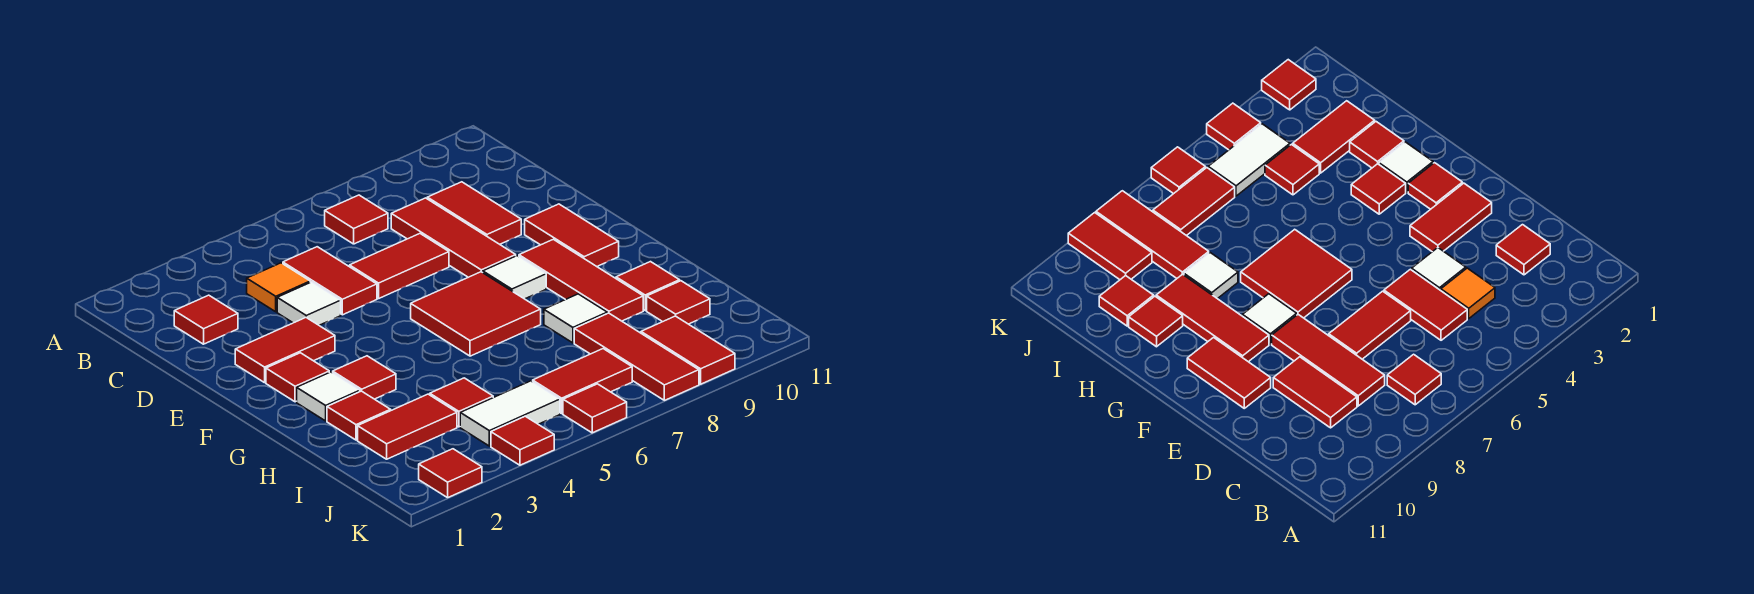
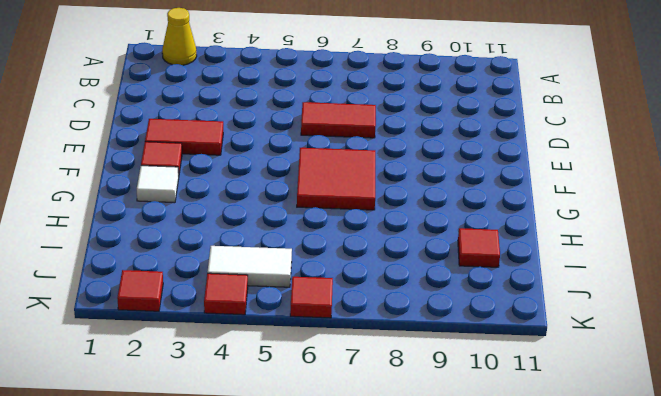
yellow cone A2 level 1 -> none
none -> red tile B7 level 1
none -> red tile C2 level 1
none -> orange tile C4 level 1

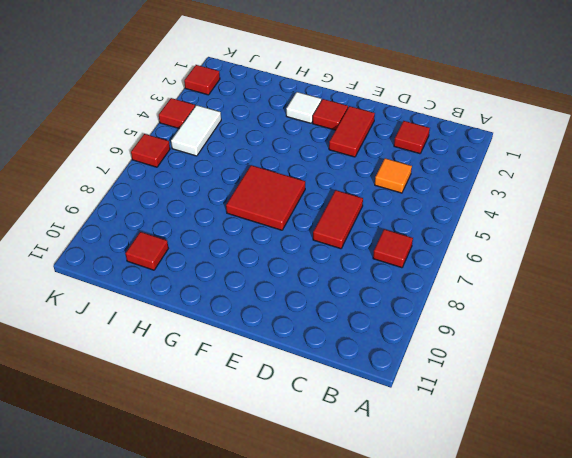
none -> red tile C5:D5 level 1
none -> red tile C8:E8 level 1
none -> red tile C9:D9 level 1

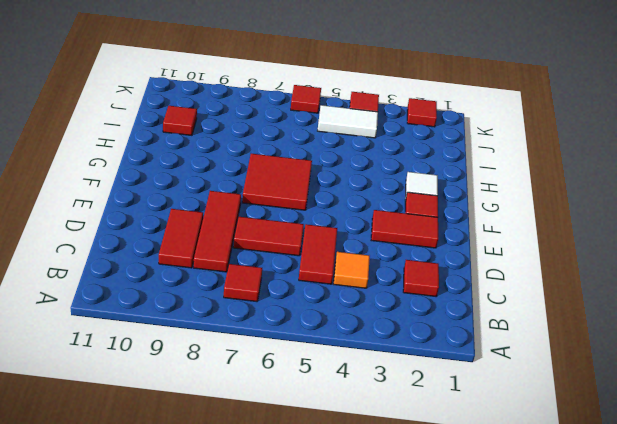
none -> white tile D4 level 1
none -> red tile E10:F10 level 1
none -> white tile F8 level 1

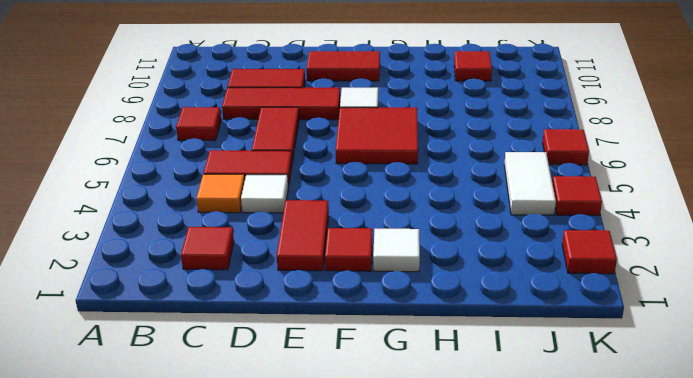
none -> red tile F9:H9 level 1
none -> red tile G3 level 1
none -> red tile H2 level 1

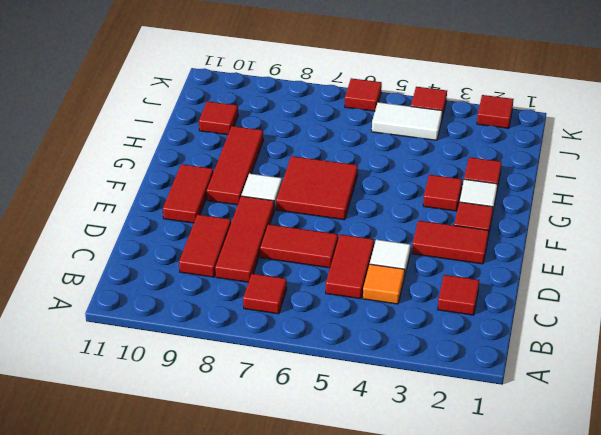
none -> white tile H8 level 1
none -> red tile H10 level 1
none -> red tile I2:I3 level 1

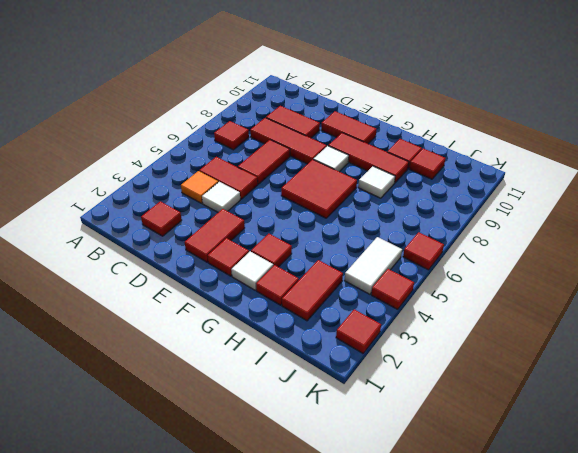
none -> red tile I4 level 1
none -> red tile I8:K8 level 1
none -> red tile J6:J7 level 1

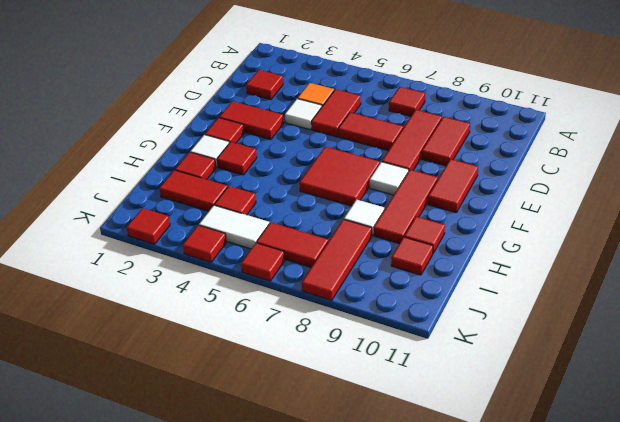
none -> red tile J9:K9 level 1

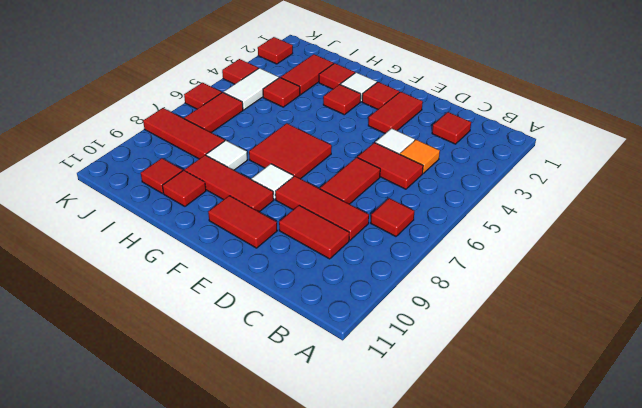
none -> red tile J9:K9 level 1

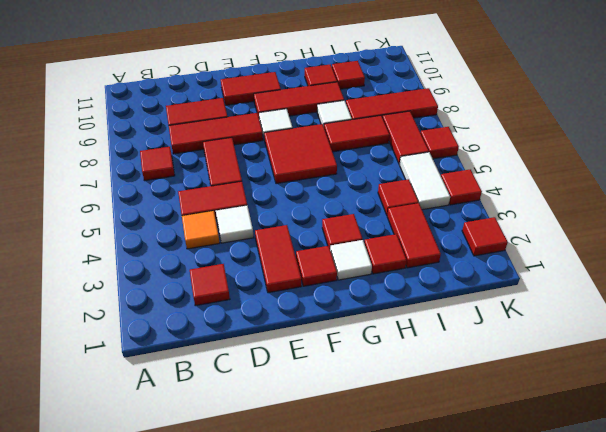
red tile H7:I7 level 1 -> red tile J9:K9 level 1

